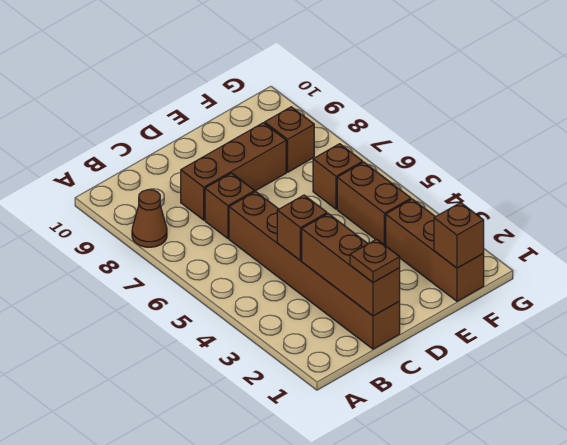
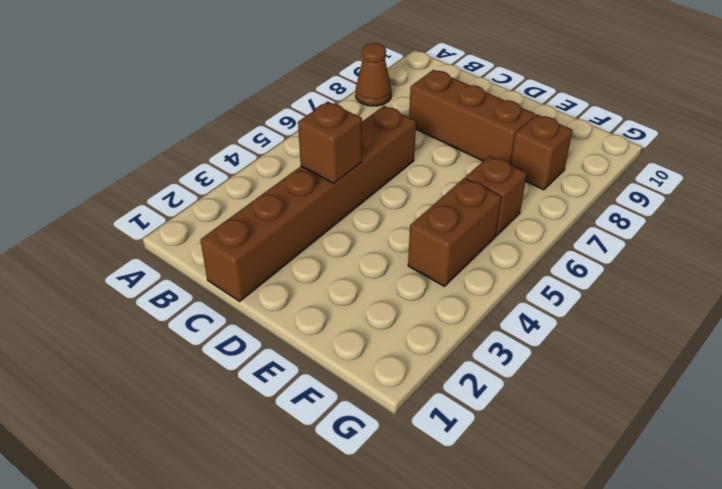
none -> brown brick C7 level 1
none -> brown brick F1:F3 level 1
none -> brown brick C1:C3 level 2

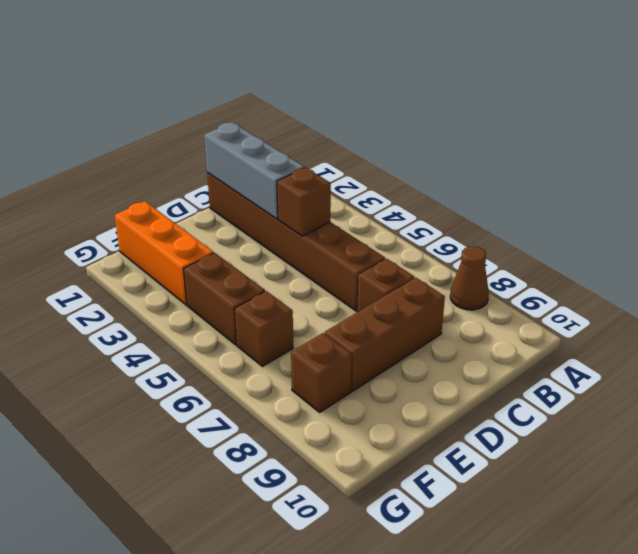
grey brick C1:C3 level 2 -> brown brick C1:C3 level 2
orange brick F1:F3 level 1 -> brown brick F1:F3 level 1
none -> brown brick F1 level 2
none -> brown plate C1 level 3

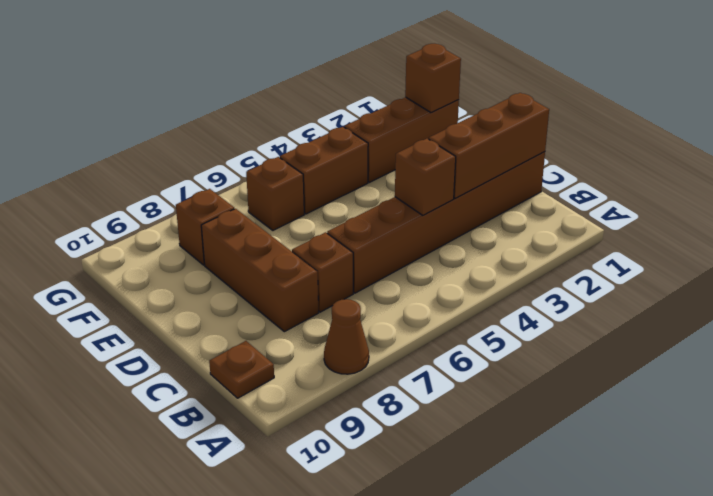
brown plate B10 level 1 -> brown plate C1 level 3

